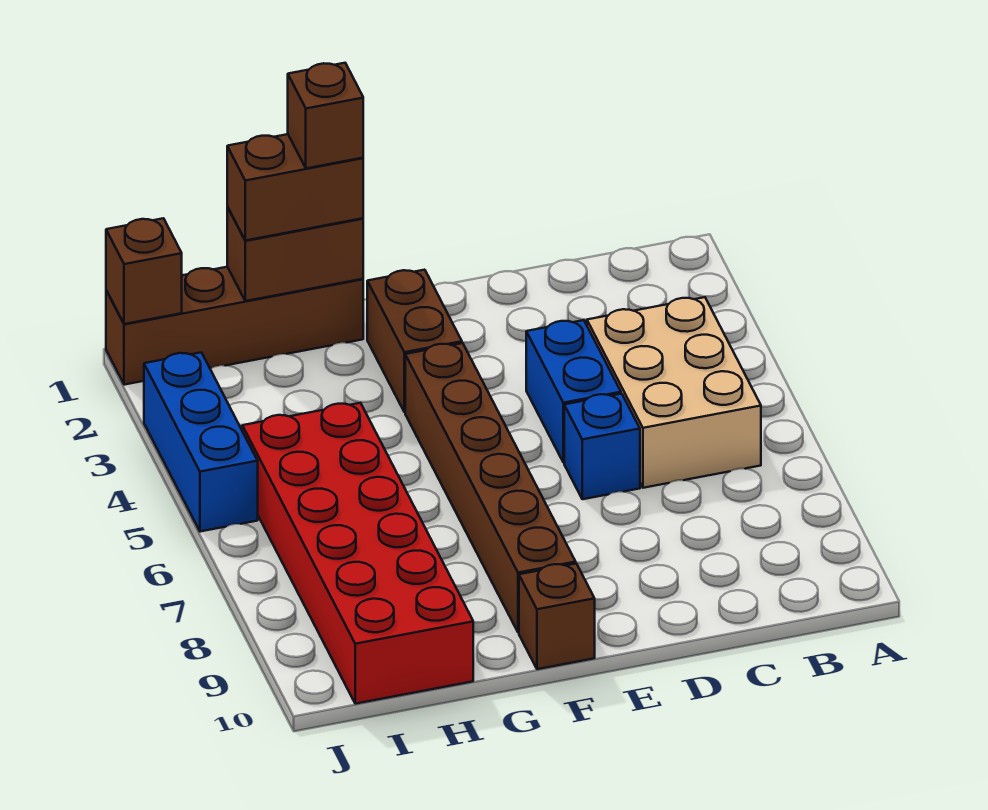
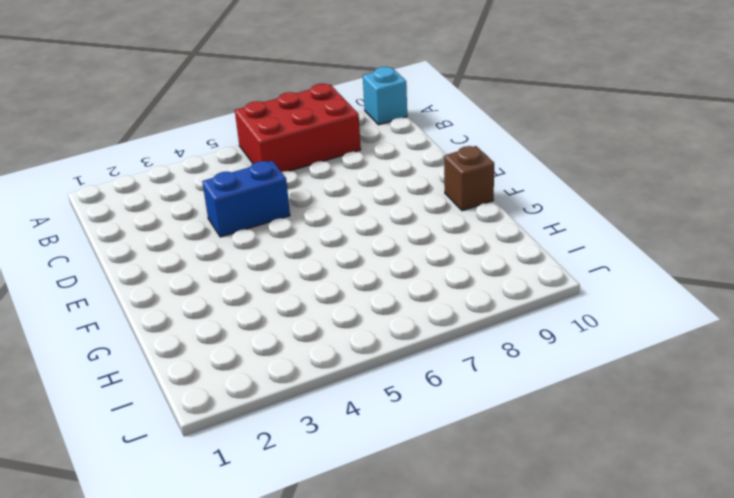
red brick A6:B8 level 1 -> tan brick B4:C6 level 1
cyan brick A10 level 1 -> none
none -> blue brick D6 level 1
none -> brown brick F2:F3 level 1
none -> brown brick F4:F9 level 1

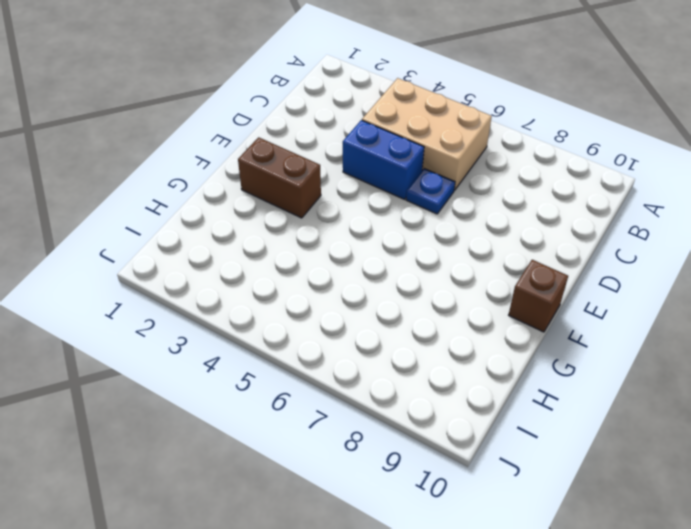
blue plate D6 level 1 -> blue brick D6 level 1
none -> brown brick F4:F9 level 1
none -> brown brick G1:J1 level 1
none -> red brick H5:I10 level 1

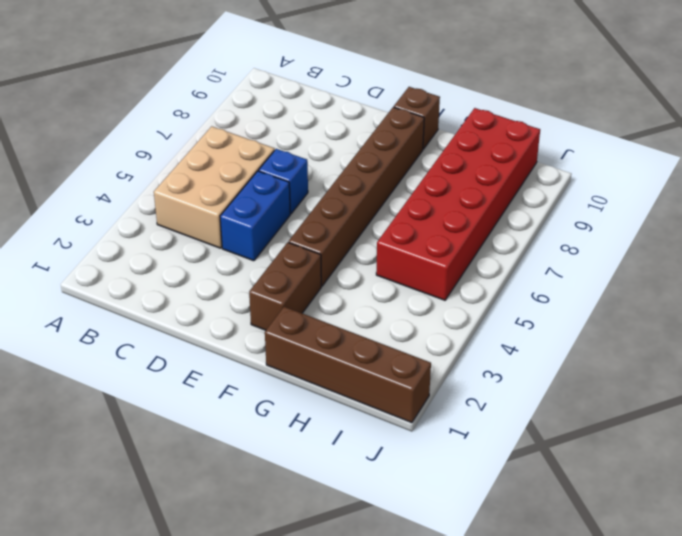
none -> blue brick J3:J5 level 1
none -> brown brick G1:H1 level 2
none -> brown brick J1 level 2

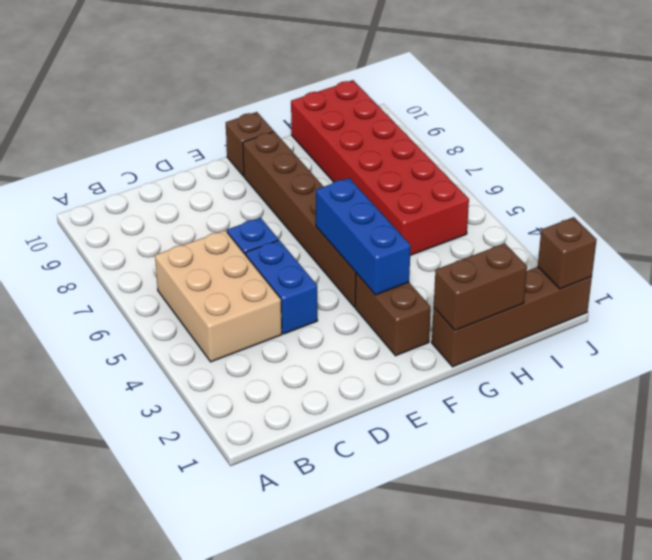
blue brick F3:F5 level 2 -> blue brick J3:J5 level 1
none -> brown brick G1:H1 level 3
none -> brown brick G1 level 4

